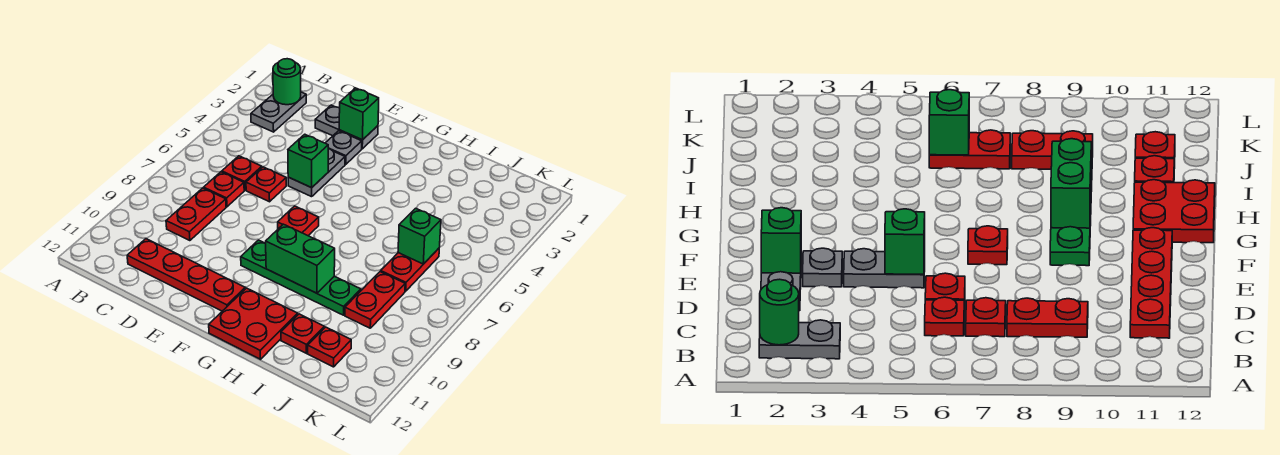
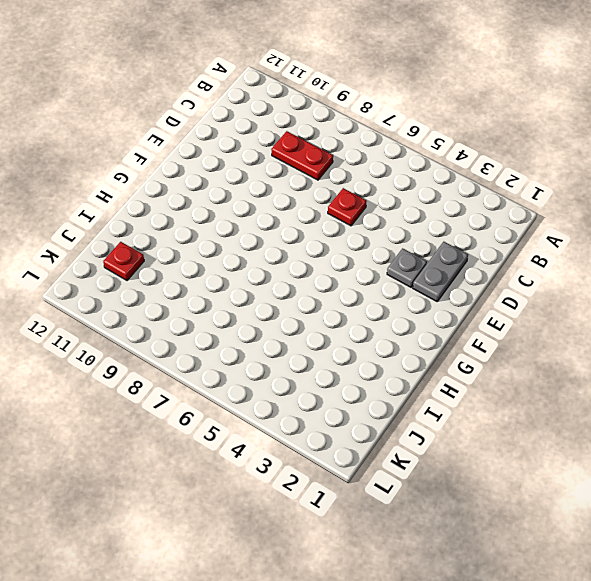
none -> grey plate B2:B3 level 1
none -> red plate C6 level 1
none -> red plate C7 level 1

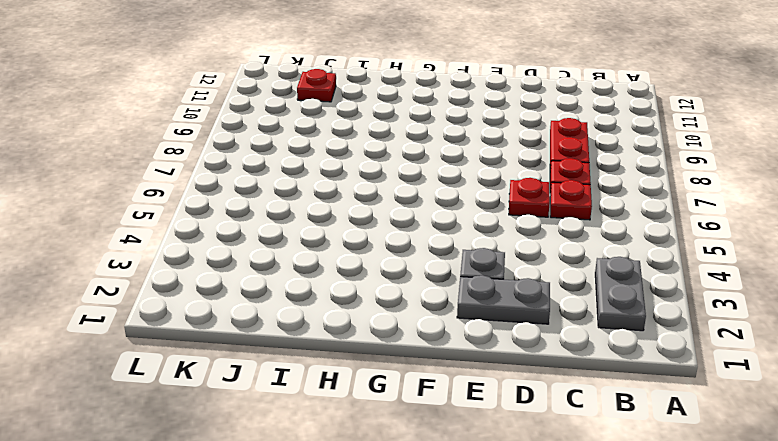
none -> red plate C11:F11 level 1
none -> grey plate E4:E5 level 1
none -> red plate F7 level 1

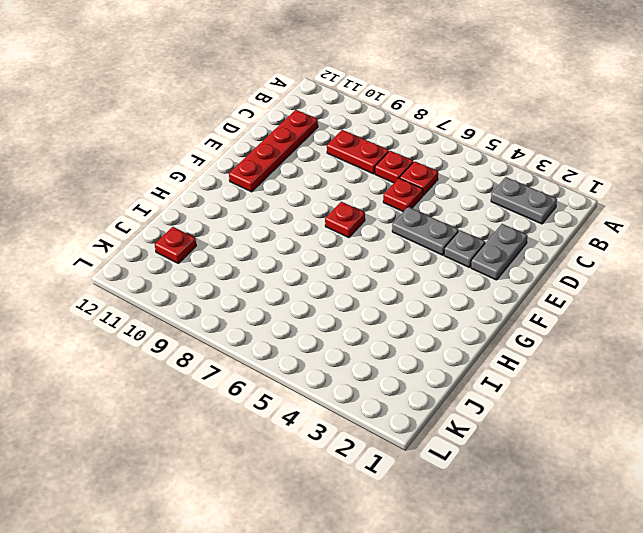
none -> green plate F9:I9 level 1
none -> red plate G11:H12 level 1
none -> red plate I11 level 1

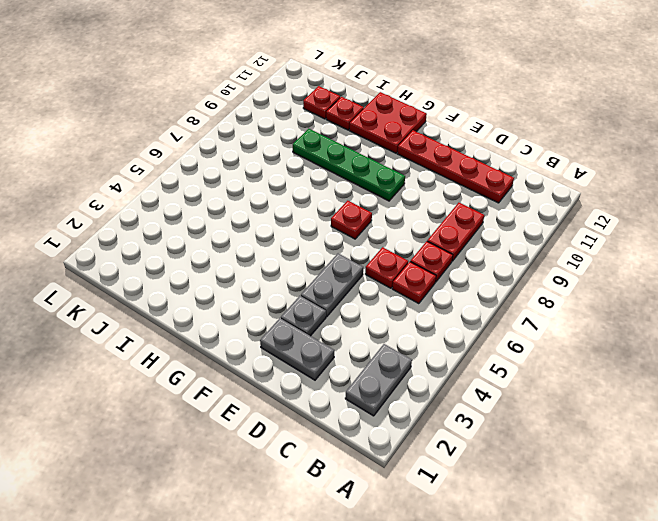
none -> red plate J6:J7 level 1
none -> red plate J8:J9 level 1
none -> green round brick B2 level 2

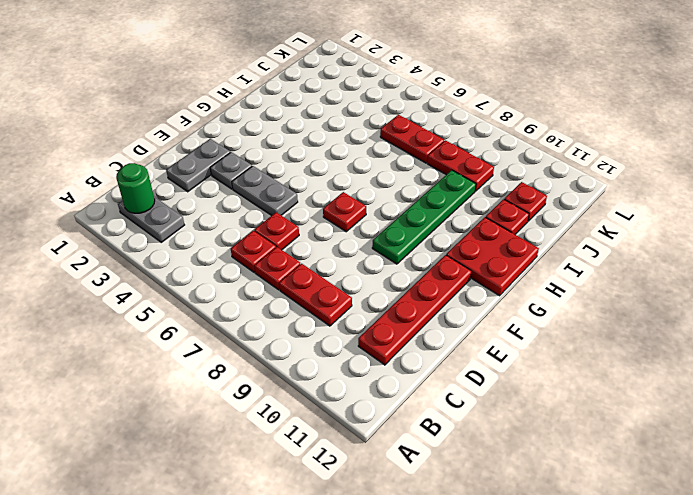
none -> green brick E2 level 2
none -> green brick E5 level 2
none -> green brick G9:H9 level 2

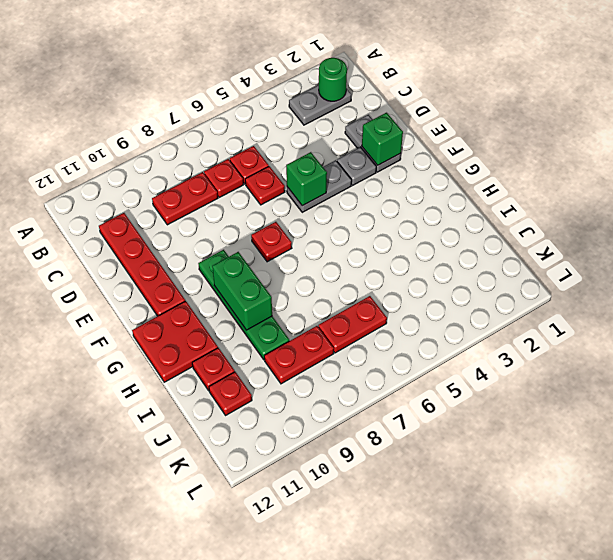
none -> green brick J6 level 2

